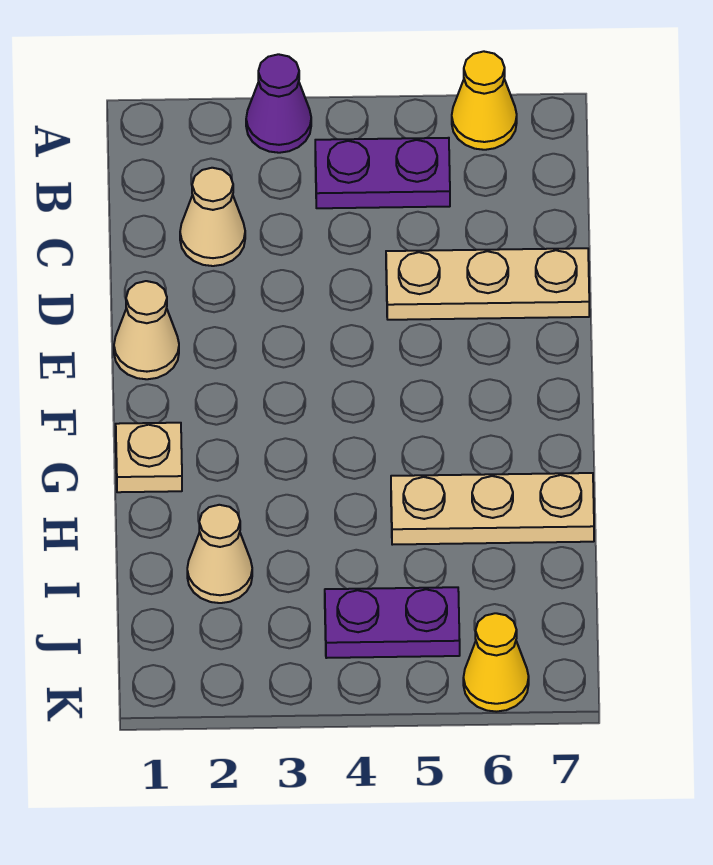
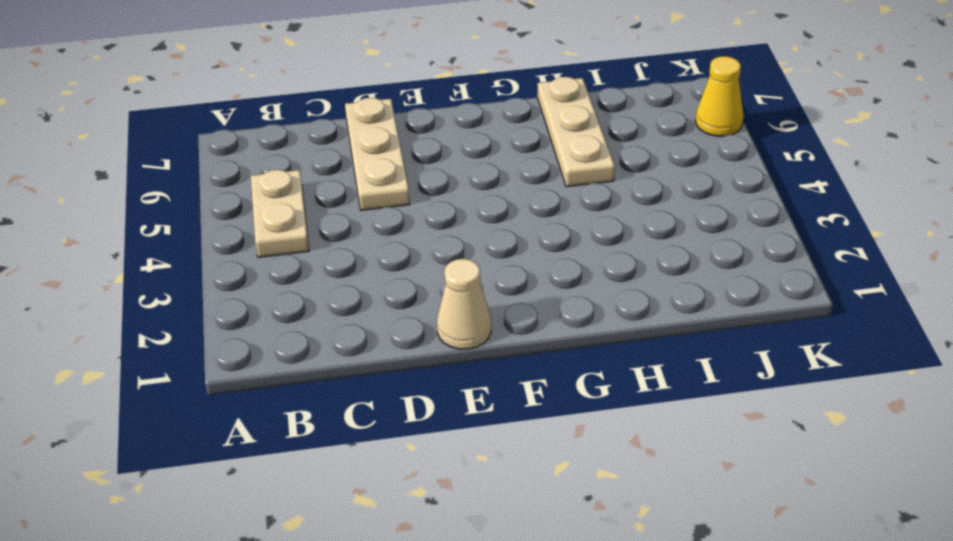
tan plate B4:B5 level 1 -> purple plate B4:B5 level 1
none -> purple cone A3 level 1
none -> yellow cone A6 level 1

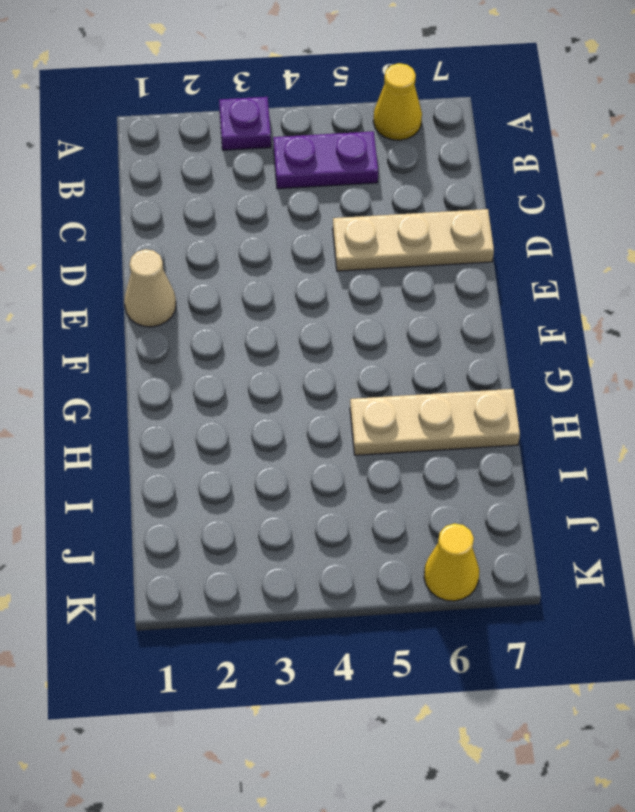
purple plate A3 level 1 -> purple cone A3 level 1
none -> tan cone C2 level 1
none -> tan plate G1 level 1

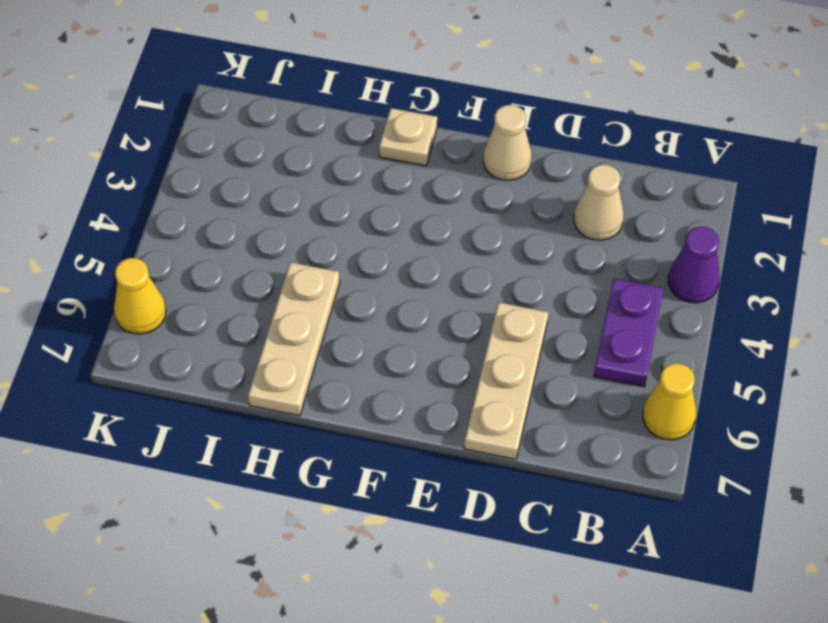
none -> tan cone I2 level 1
none -> purple plate J4:J5 level 1

